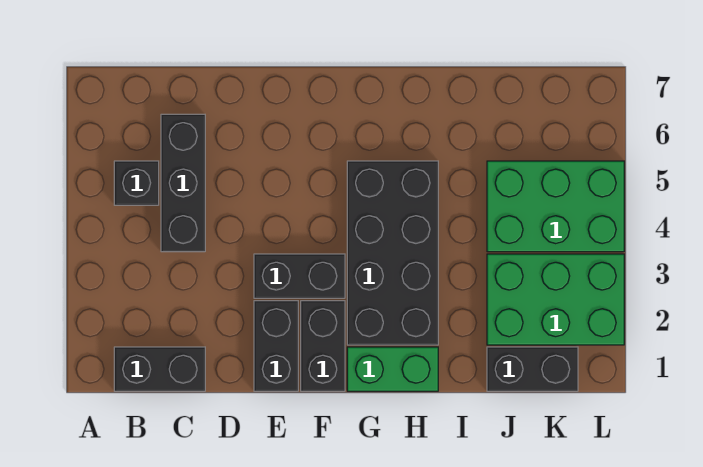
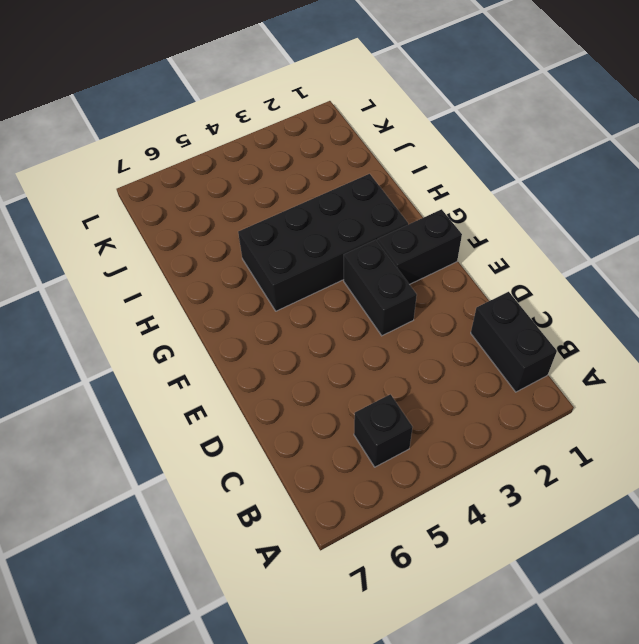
none -> black brick C4:C6 level 1
none -> black brick E1:E2 level 1

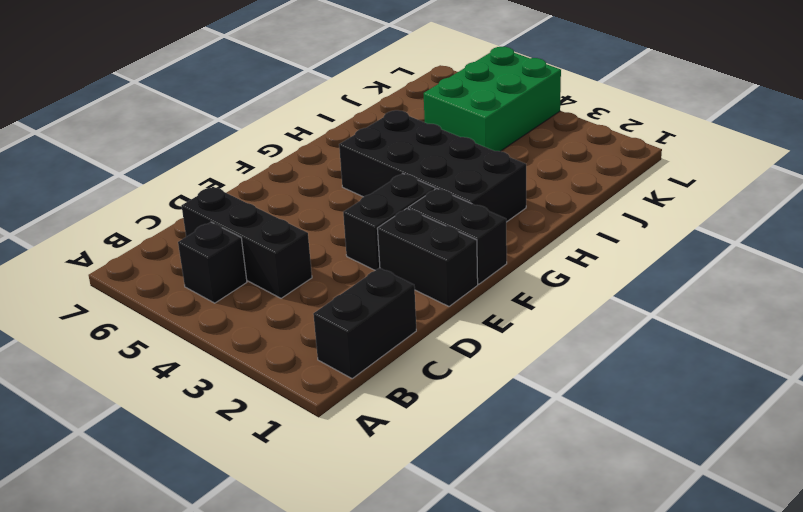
none -> green brick G1:H1 level 1
none -> black brick J1:K1 level 1

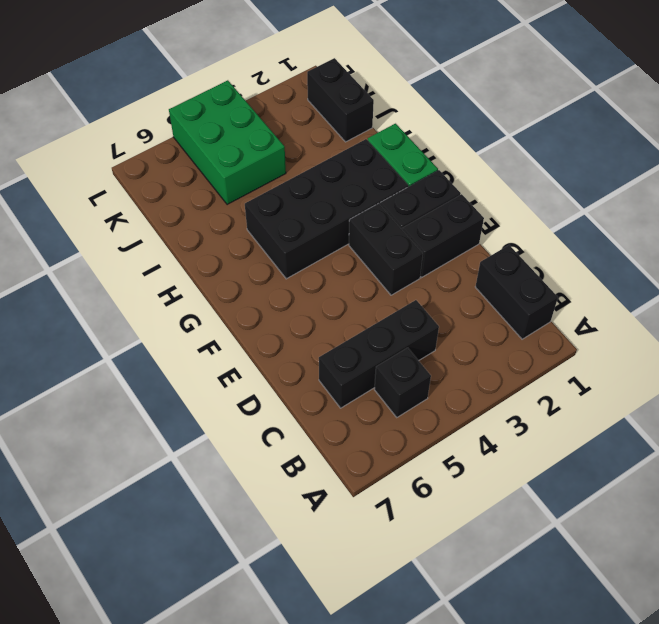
none -> green brick J2:L3 level 1

